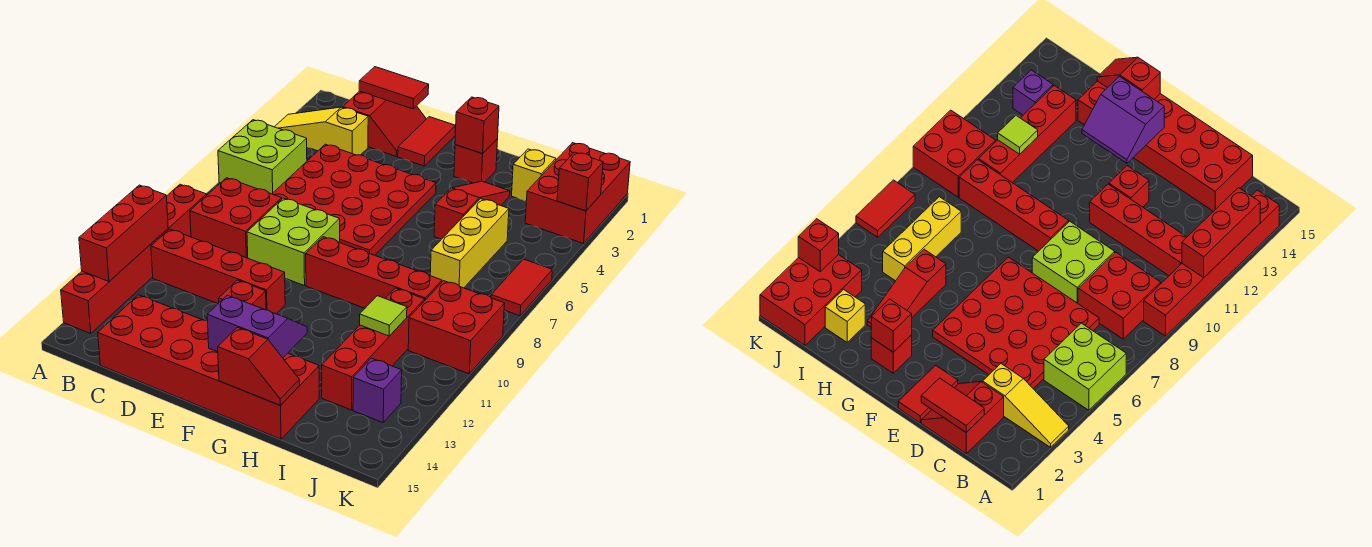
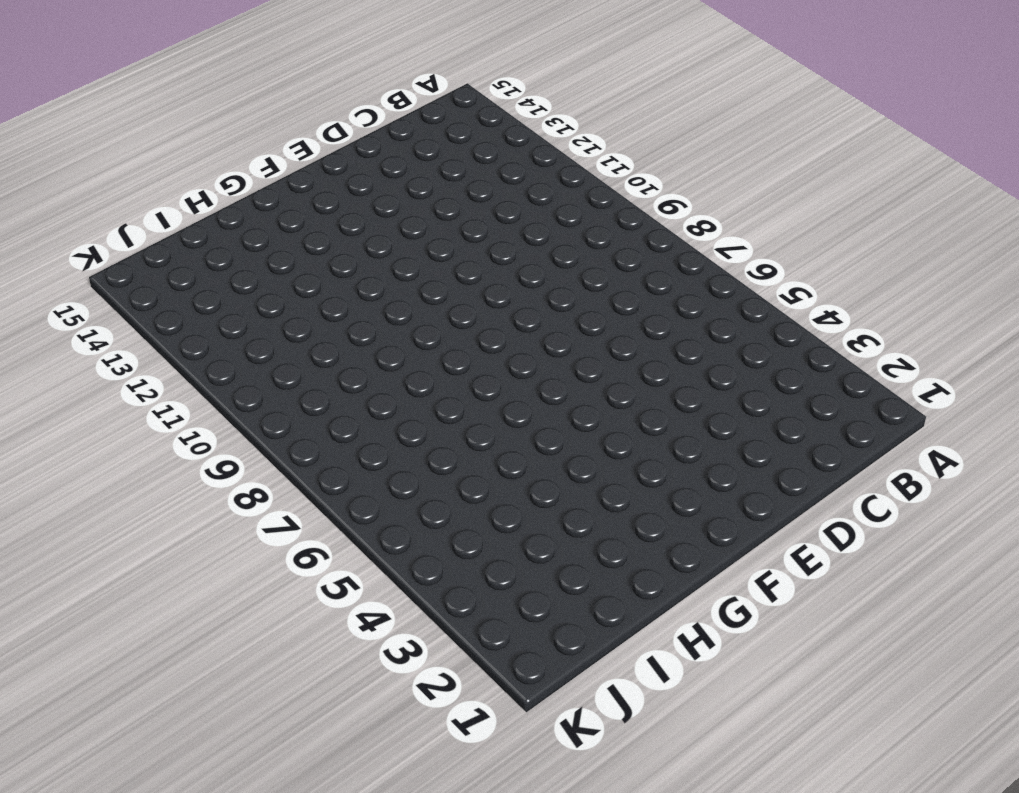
none -> yellow slope A3:C3 level 1 top C
none -> lime brick A5:B6 level 1
none -> red brick A9:A14 level 1

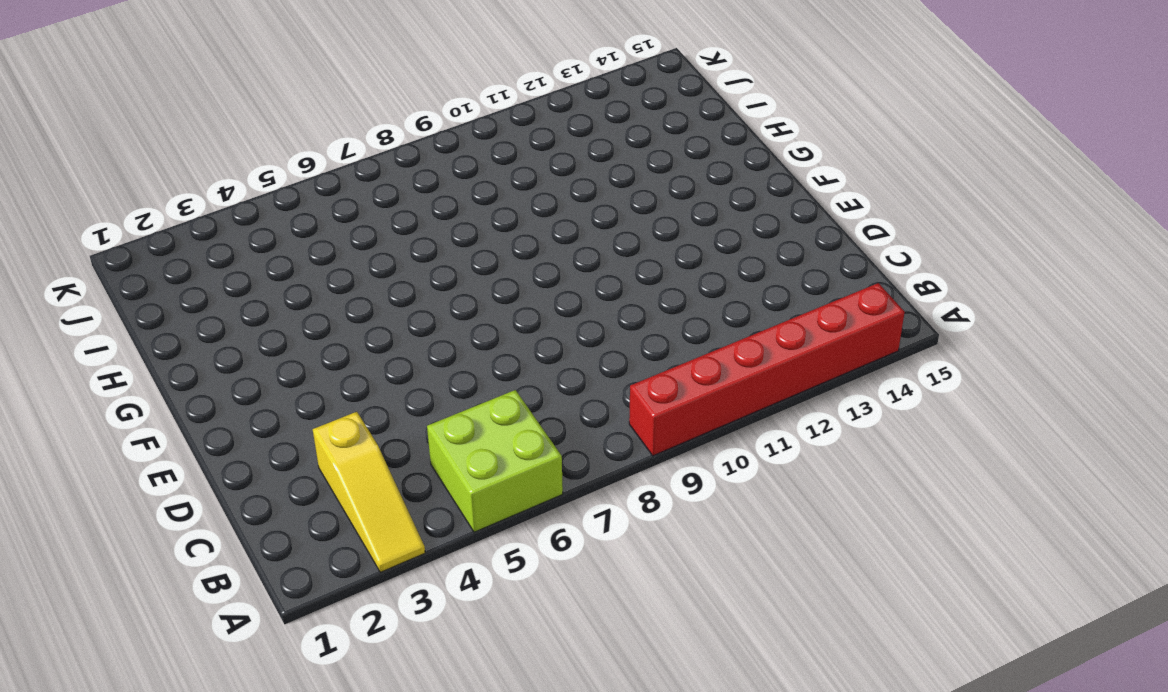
none -> red brick B8:C9 level 1
none -> red brick B11:E11 level 1
none -> red slope C1:D2 level 1 top C

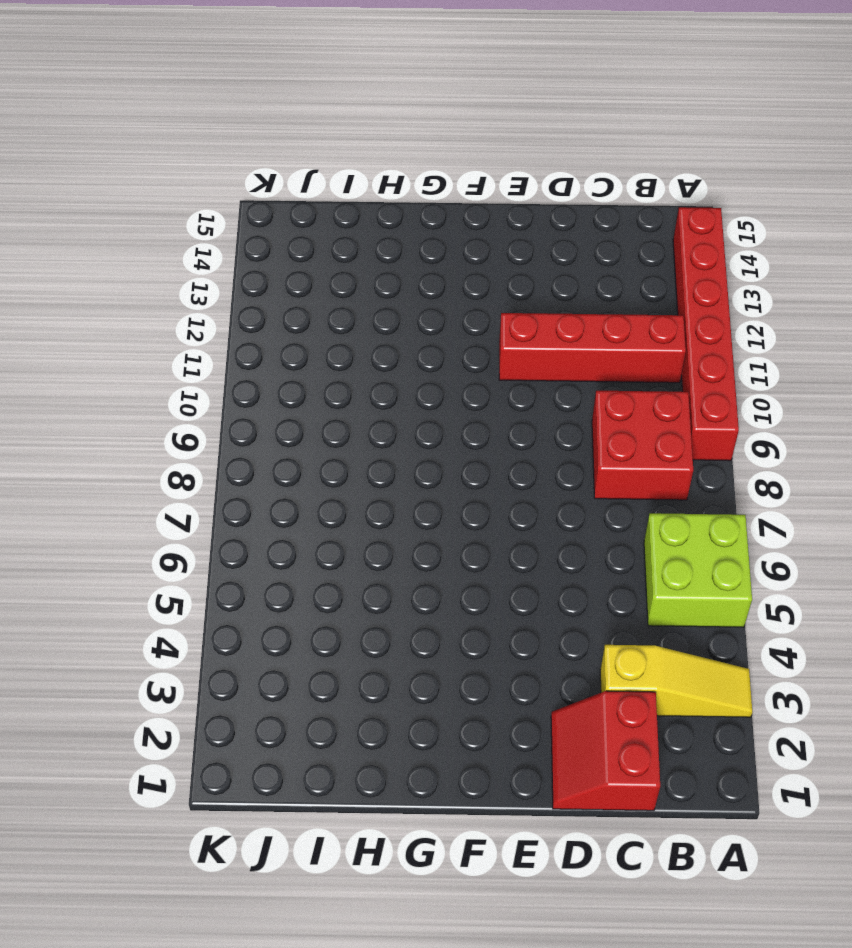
none -> red plate C4:F7 level 1
none -> red brick C14:H15 level 1
none -> lime brick D8:E9 level 1

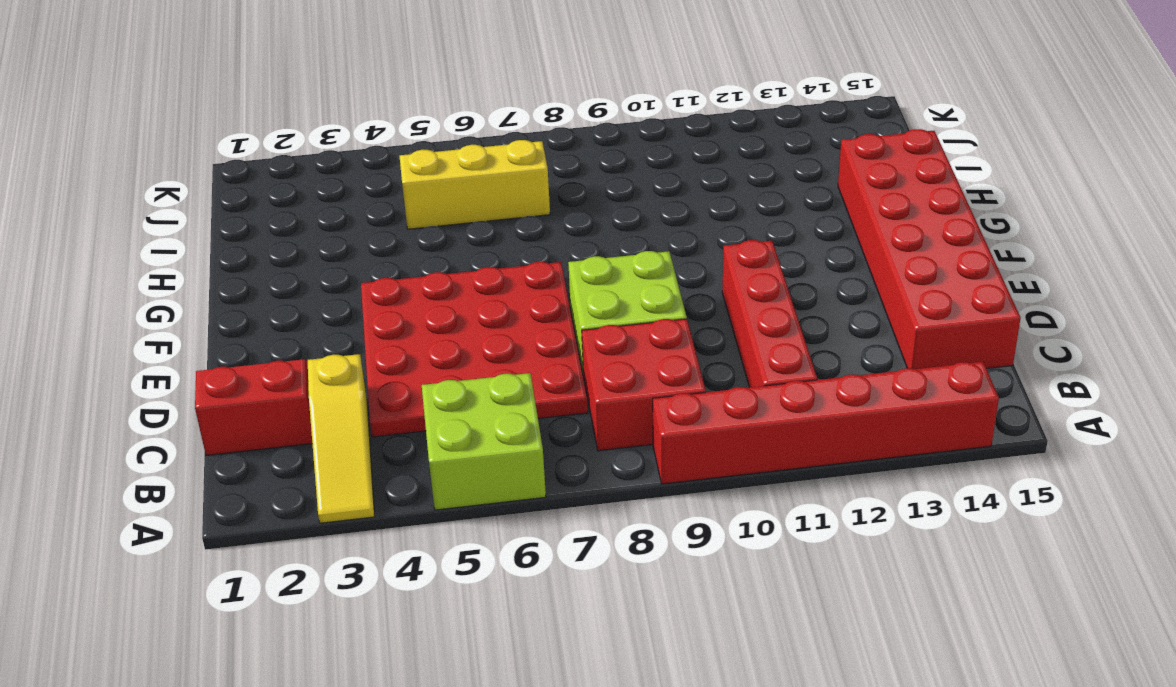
none -> red tile E1:E2 level 1
none -> red brick E12 level 1
none -> red brick F9:I9 level 1

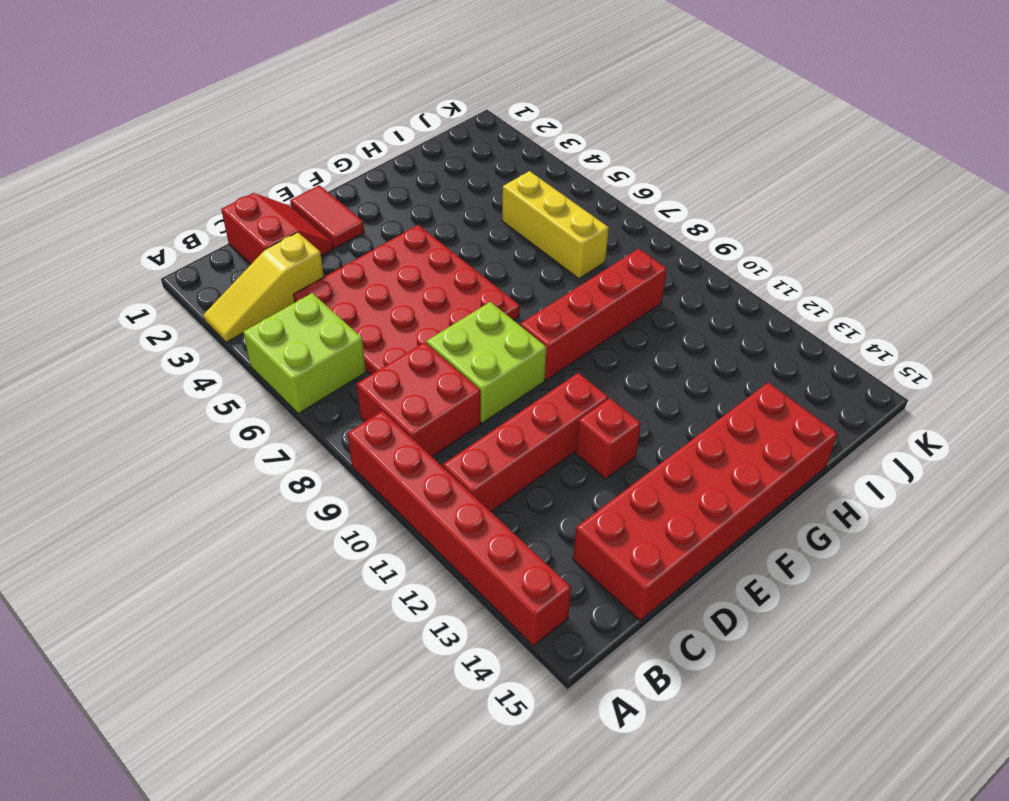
none -> red brick G2 level 1
none -> red slope H3:H5 level 1 top 5
none -> yellow brick I2 level 1

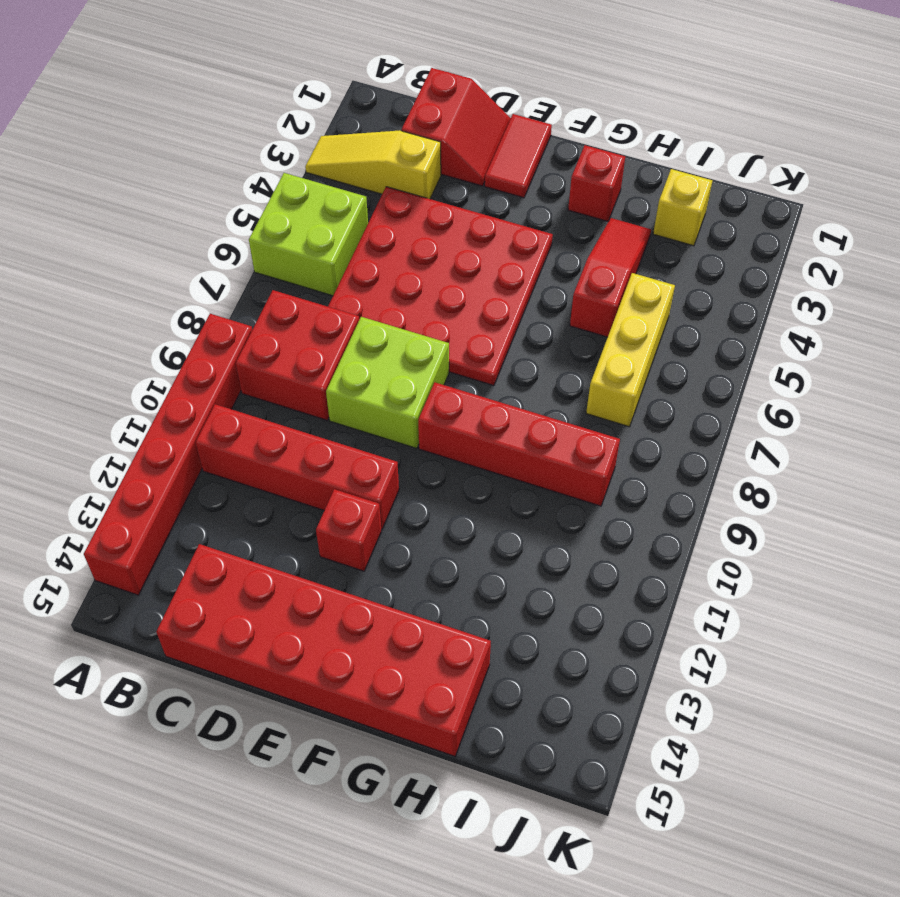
none -> red brick I10:I13 level 1
none -> red brick J1:K3 level 1
none -> red brick J9:K10 level 1

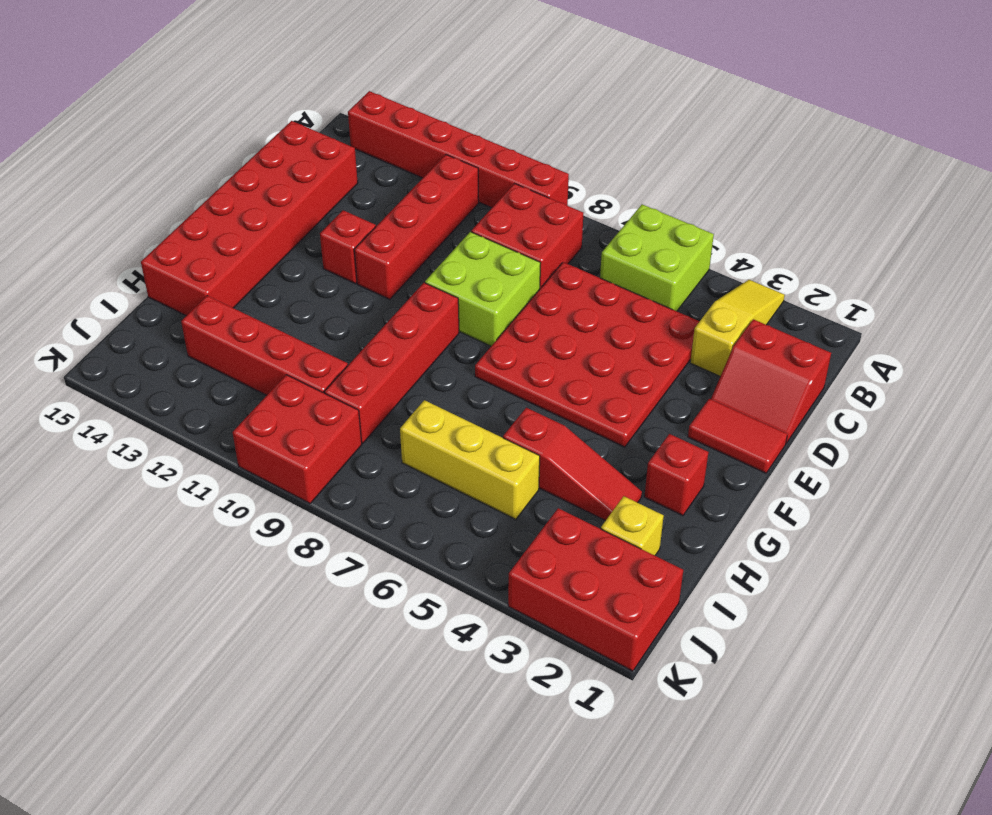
none -> purple brick J13 level 1
none -> red tile K6:K7 level 1
none -> red brick A11:A13 level 2

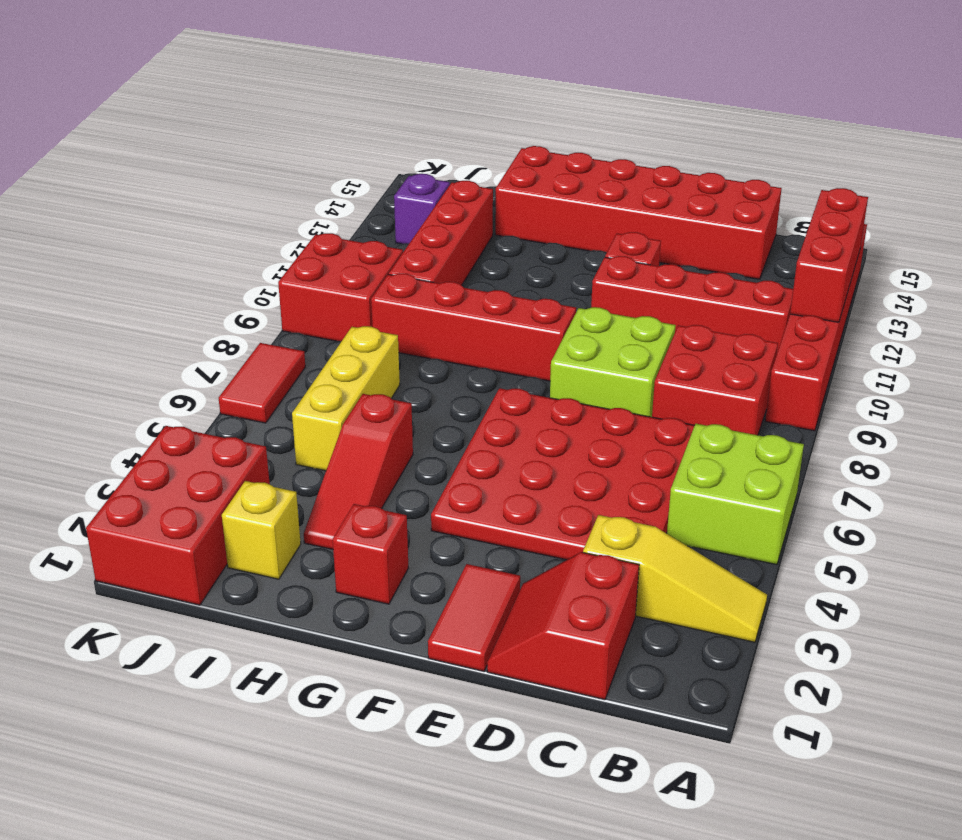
none -> red tile C1:D1 level 2
none -> purple slope F13:G14 level 2 top 14
none -> red brick G2 level 2

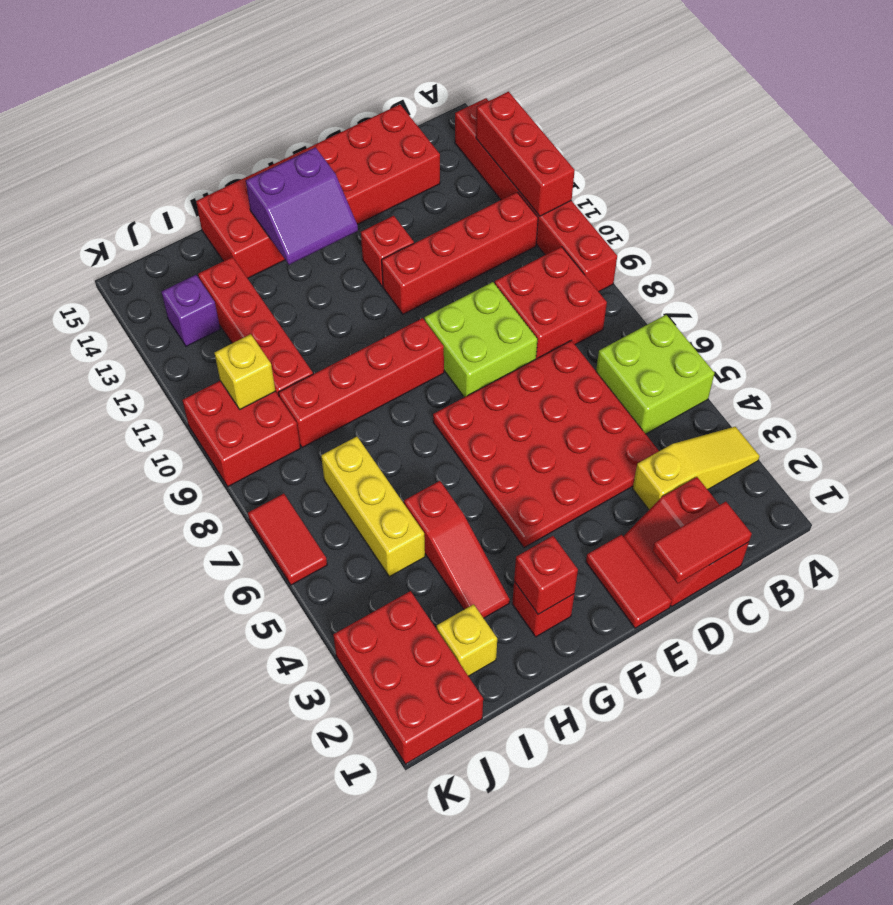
yellow brick J10 level 2 -> none
none -> red slope G15:H15 level 2 top G
none -> lime tile I11 level 2
none -> red brick K3 level 2

